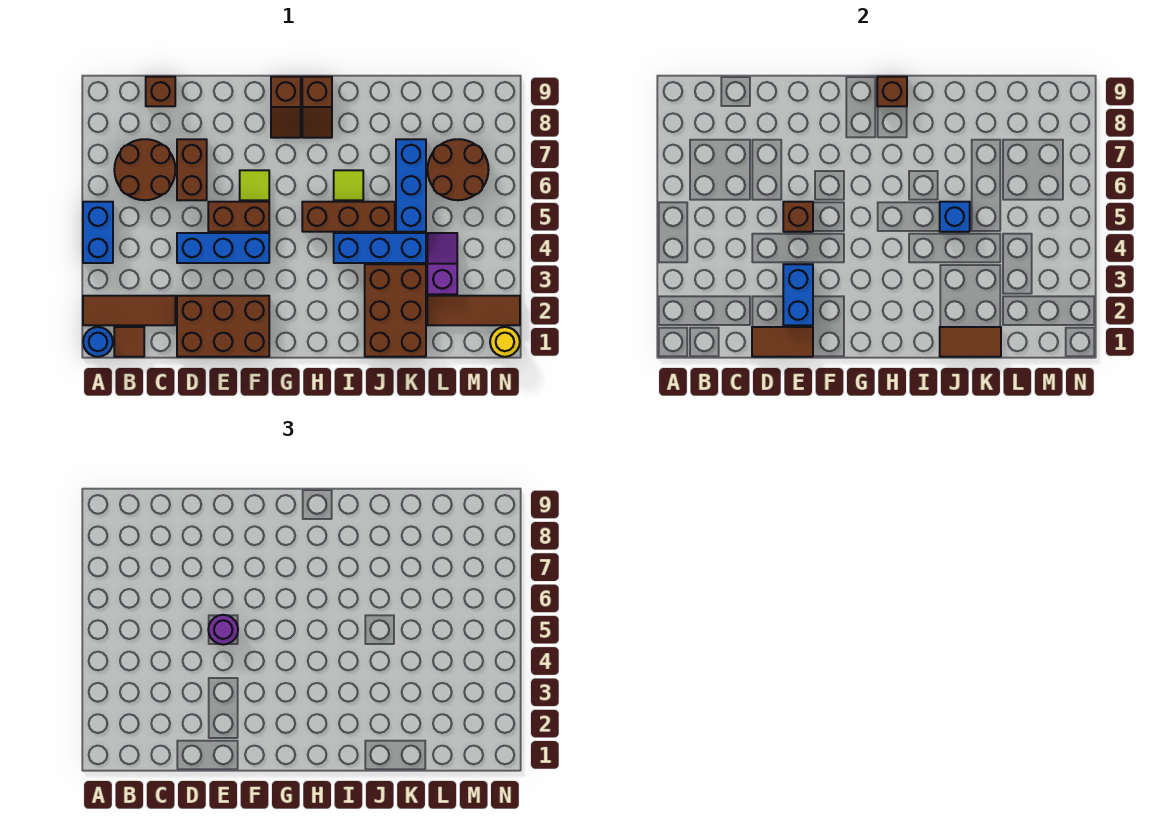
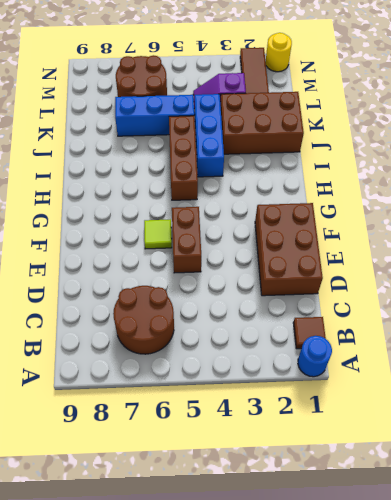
none -> brown tile A2:C2 level 1
none -> blue brick A4:A5 level 1
none -> brown brick C9 level 1

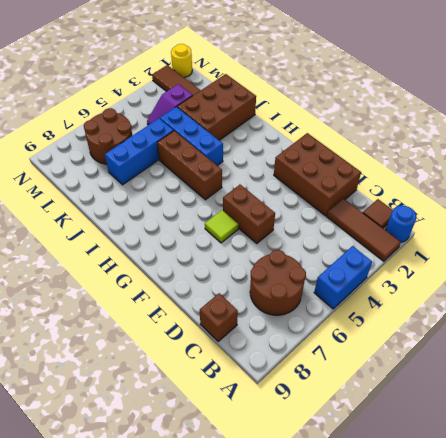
none -> blue brick D4:F4 level 1
none -> brown brick D6:D7 level 1
none -> brown slope G8:G9 level 1 top 9

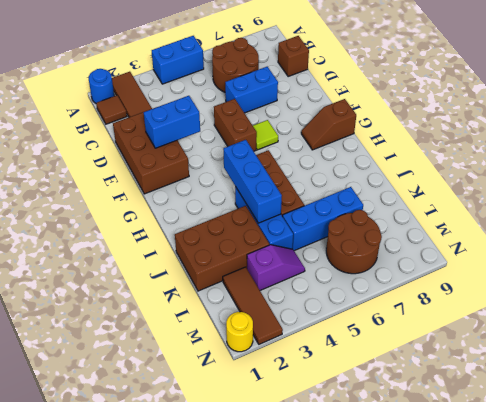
blue brick D6:D7 level 1 -> brown brick D6:D7 level 1
blue brick H4:J4 level 2 -> blue brick D4:F4 level 1
none -> brown slope H8:H9 level 1 top 9
none -> lime tile I6 level 1
none -> brown tile D1:E1 level 2

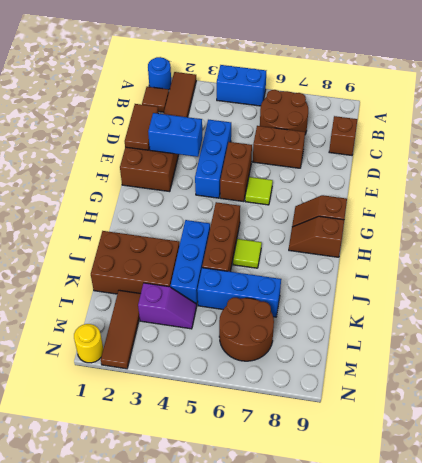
none -> brown brick E5 level 2
none -> brown brick H9 level 2
none -> brown tile J1:K1 level 2

